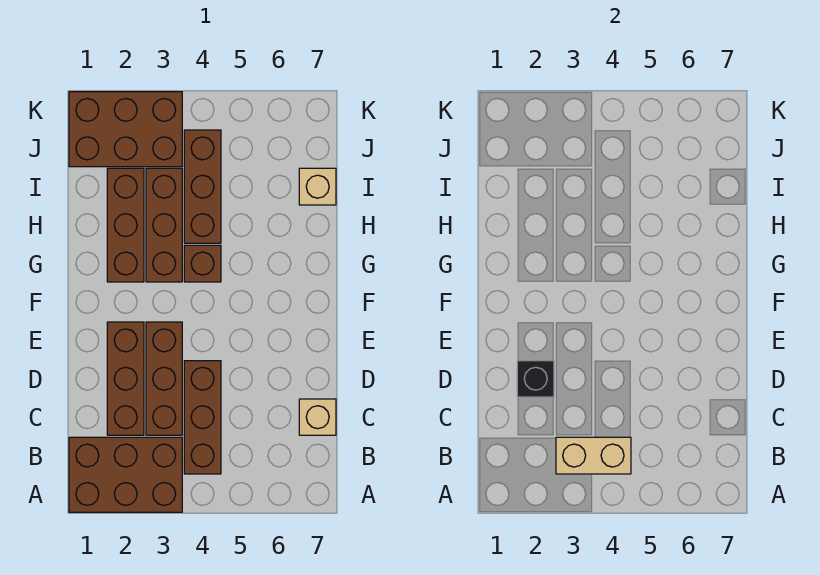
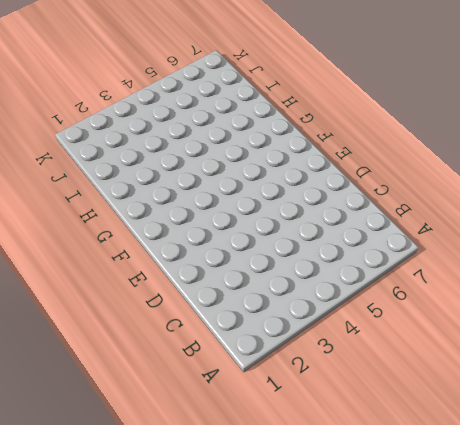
none -> brown brick A1:B3 level 1
none -> brown brick B4:D4 level 1
none -> brown brick C2:E2 level 1

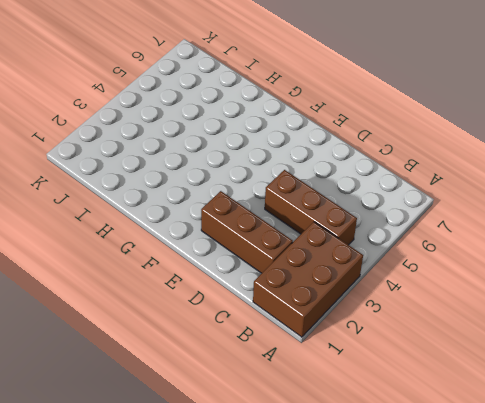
none -> brown brick C3:E3 level 1
none -> tan brick C7 level 1
none -> brown brick G2:I2 level 1

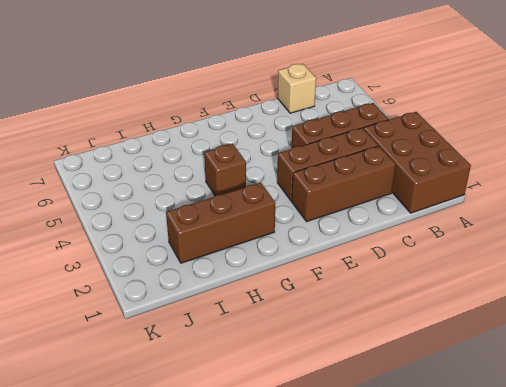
none -> brown brick G3:I3 level 1
none -> brown brick H4:J4 level 1
none -> tan brick I7 level 1

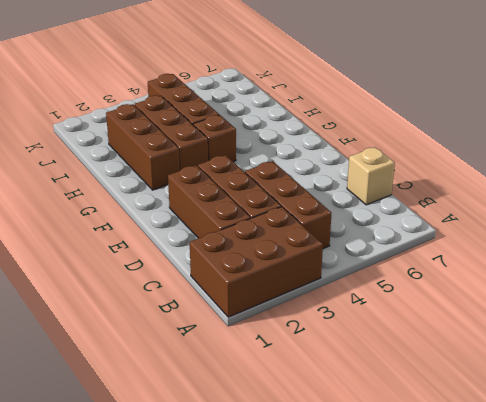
none -> tan brick I7 level 1
none -> brown brick J1:K3 level 1
none -> tan brick B3:B4 level 2

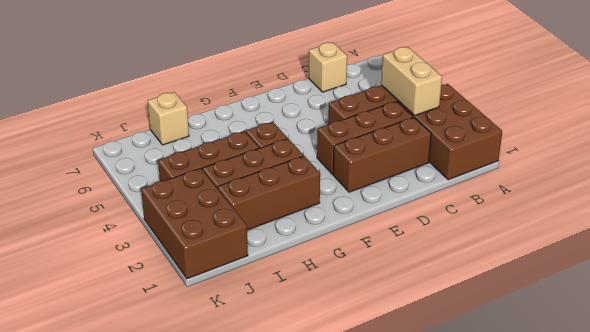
none -> black brick D2 level 2

